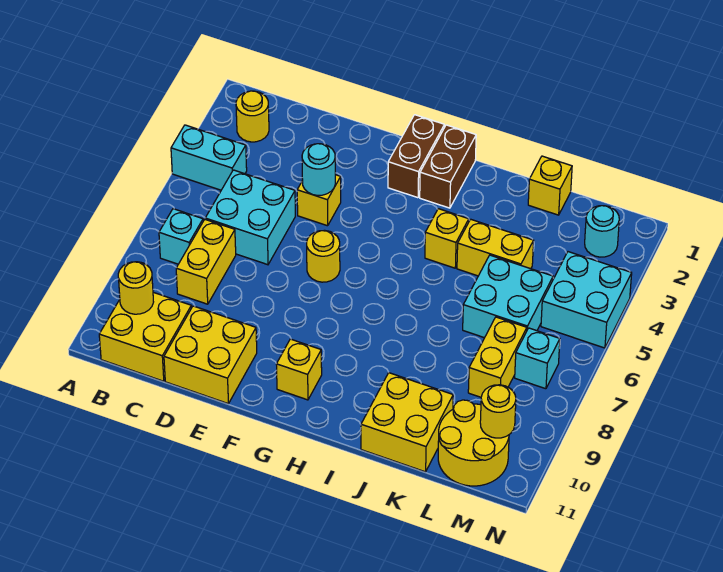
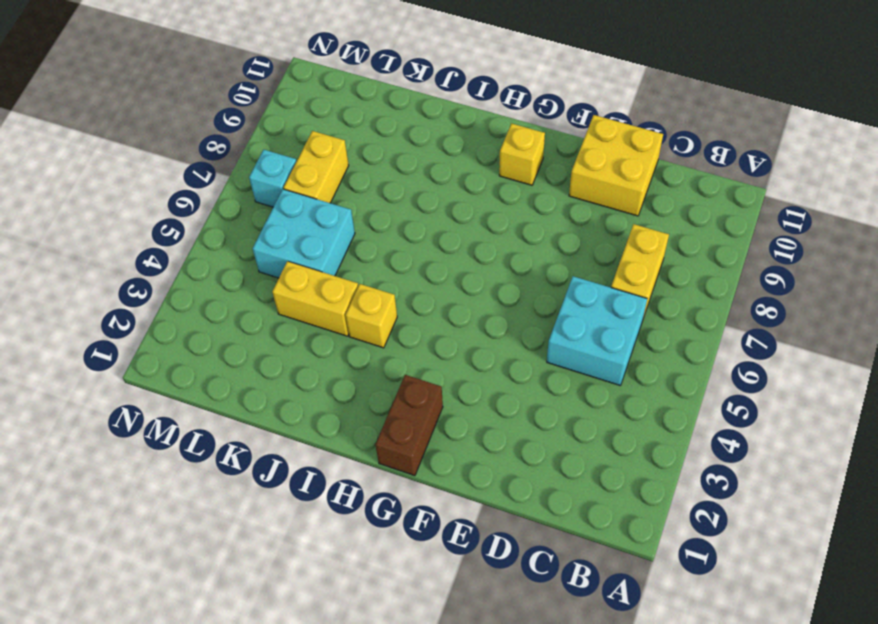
none -> cyan brick A4:B4 level 1
none -> yellow round brick B2 level 1
none -> cyan brick B7 level 1

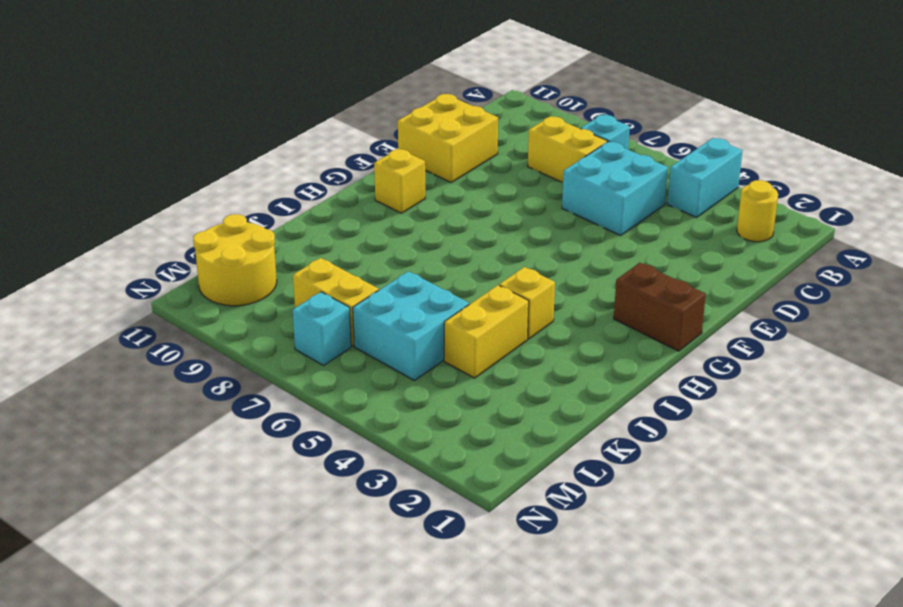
none -> yellow brick B10:C11 level 1
none -> yellow brick E4 level 1
none -> yellow round brick F6 level 1

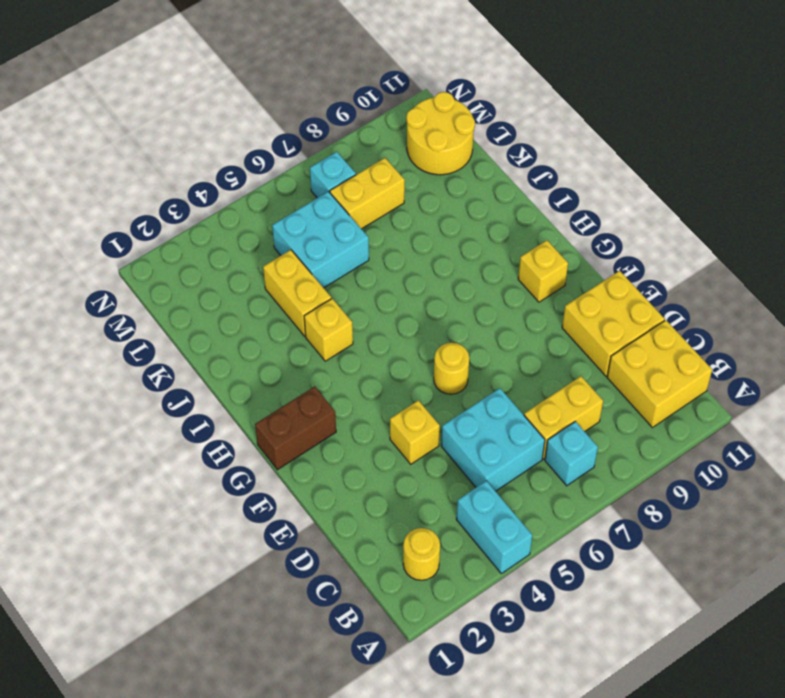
none -> brown brick H1:H2 level 1
none -> yellow brick J10:K11 level 1
none -> yellow brick K1 level 1

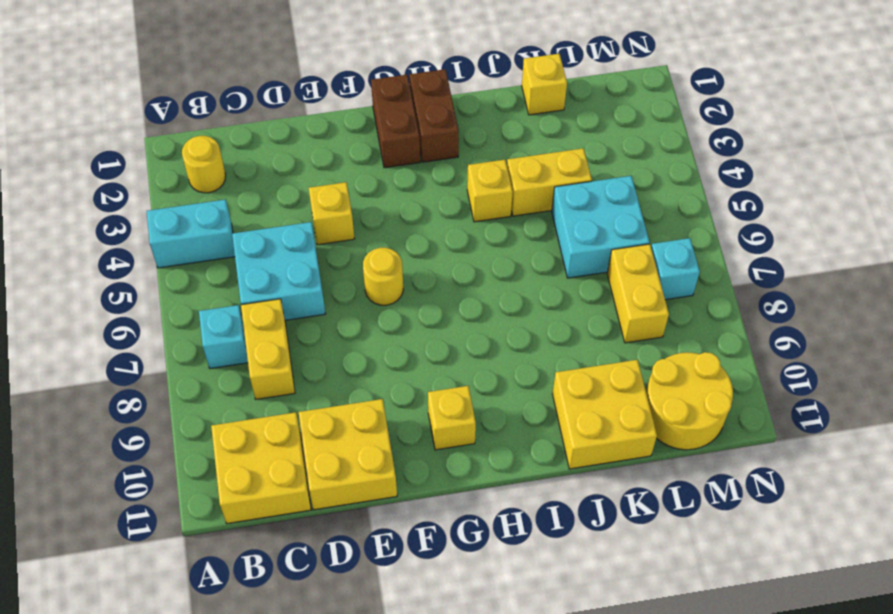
none -> cyan round brick M2 level 1
none -> cyan brick M4:N5 level 1
none -> yellow round brick B10 level 2

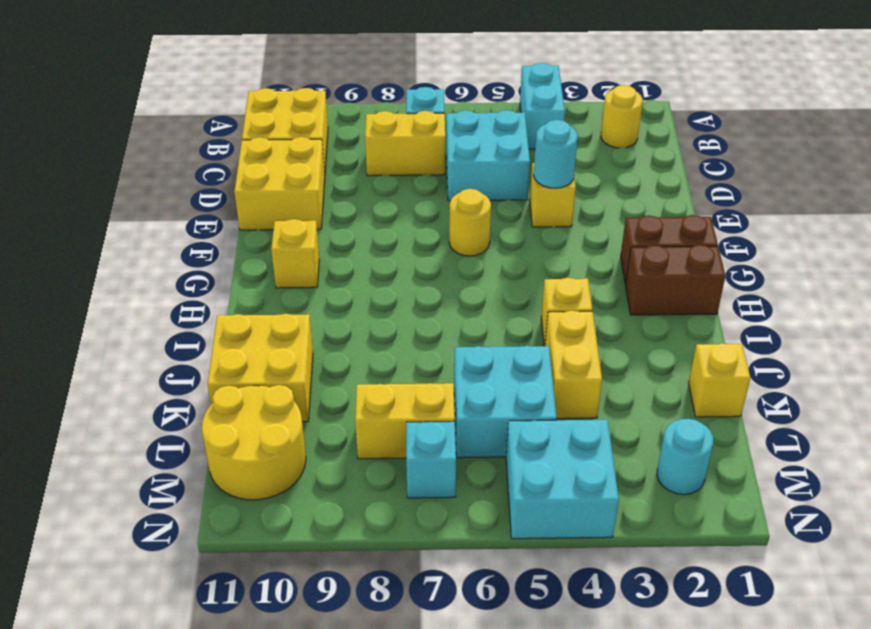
none -> yellow round brick B10 level 2
none -> yellow round brick M10 level 2

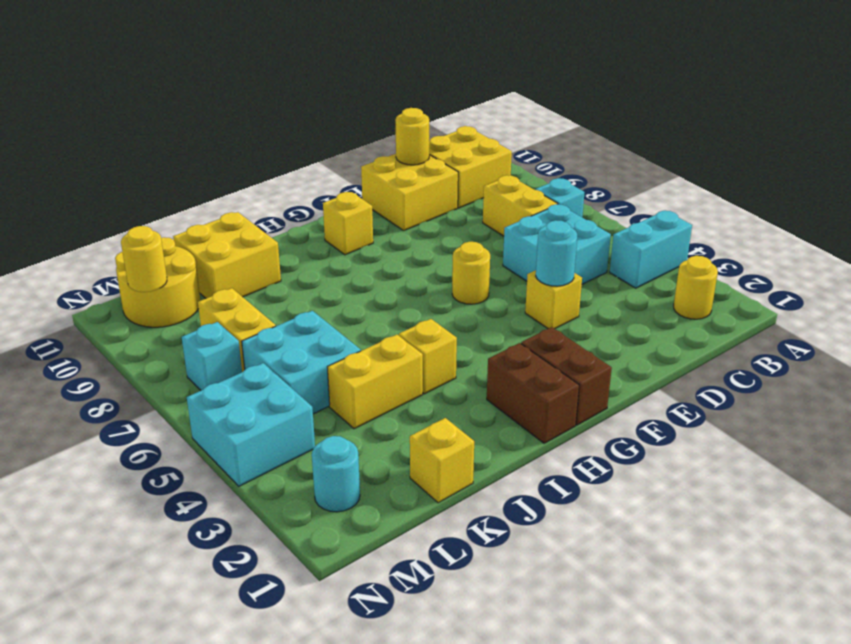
yellow round brick D11 level 2 -> yellow round brick B10 level 2

